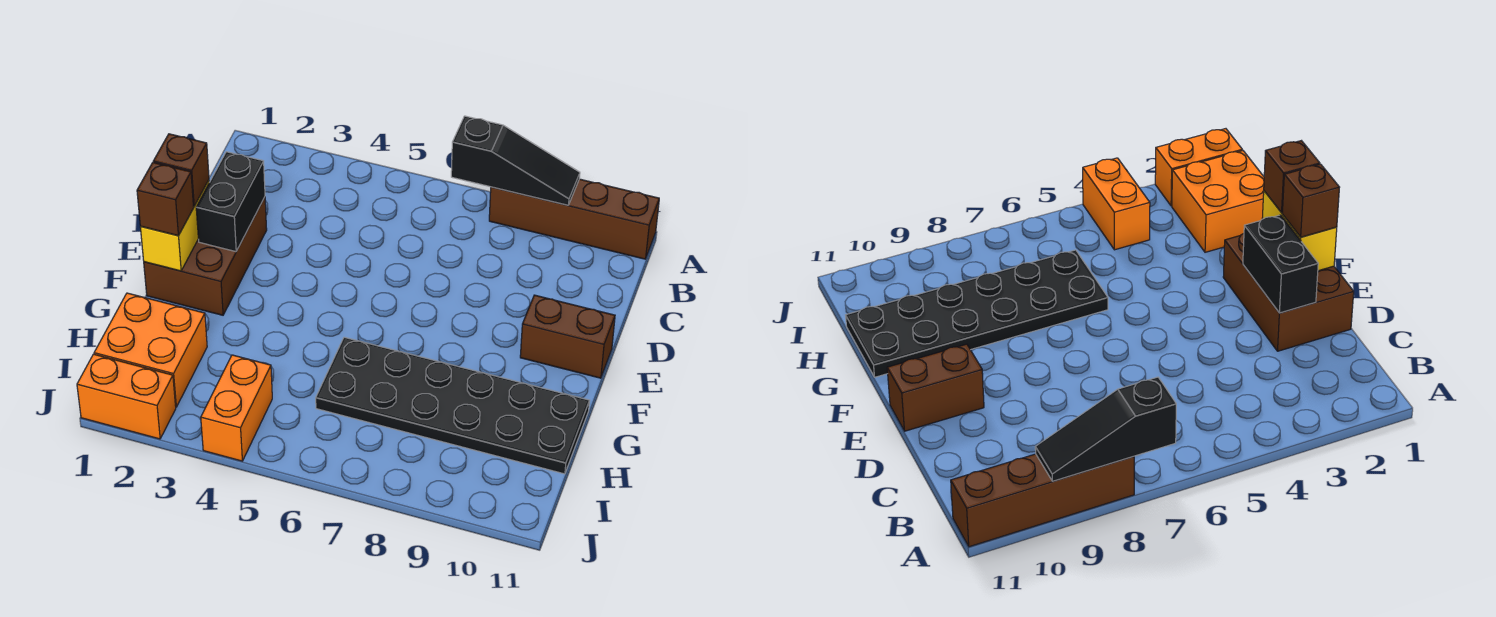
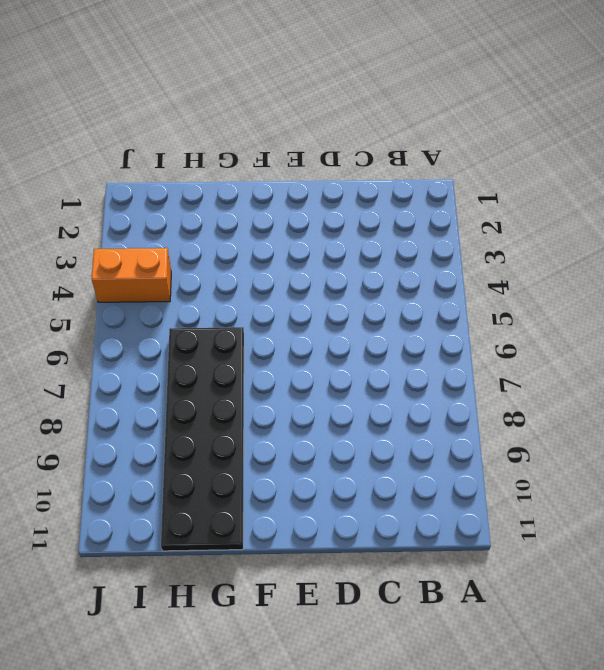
none -> brown brick A8:A11 level 1
none -> brown brick D1:F2 level 1
none -> brown brick E10:E11 level 1

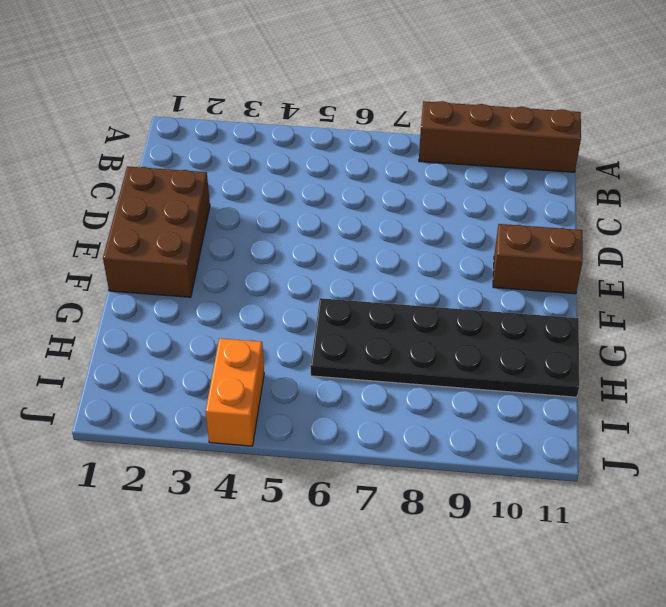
none -> orange brick H1:I2 level 1
none -> orange brick J1:J2 level 1
none -> black slope A7:A9 level 2 top 7

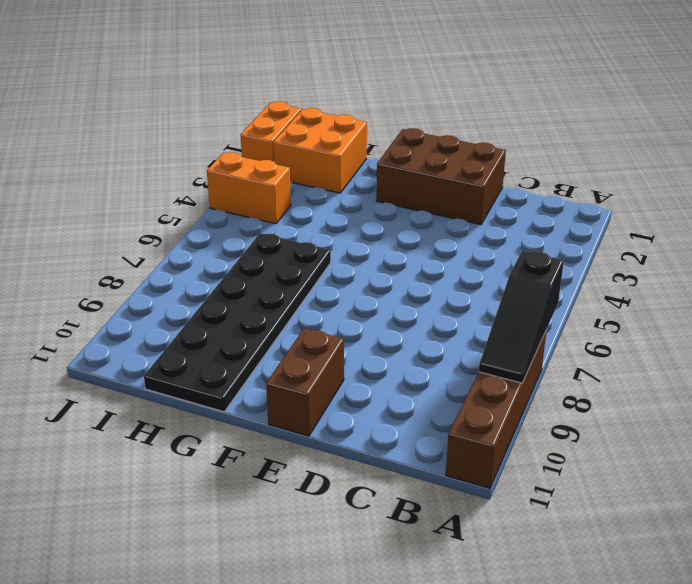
none -> black brick D2:E2 level 2
none -> yellow brick E1:F1 level 2
none -> brown brick E1 level 3

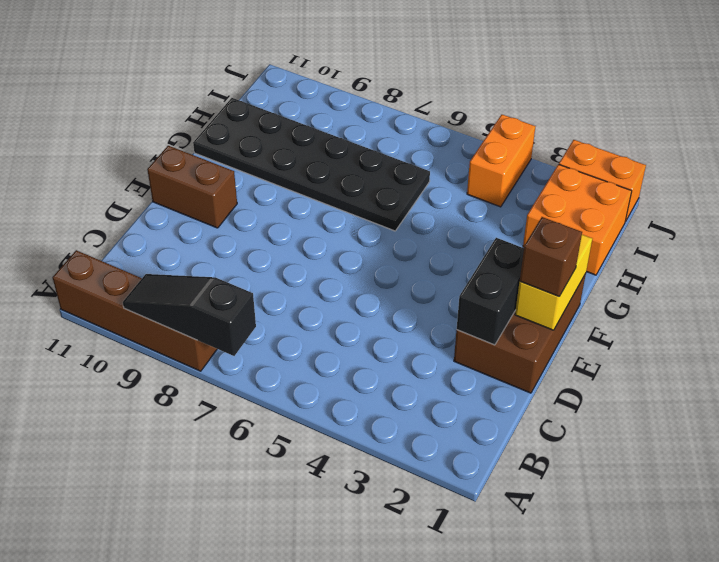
none -> brown brick F1 level 3

